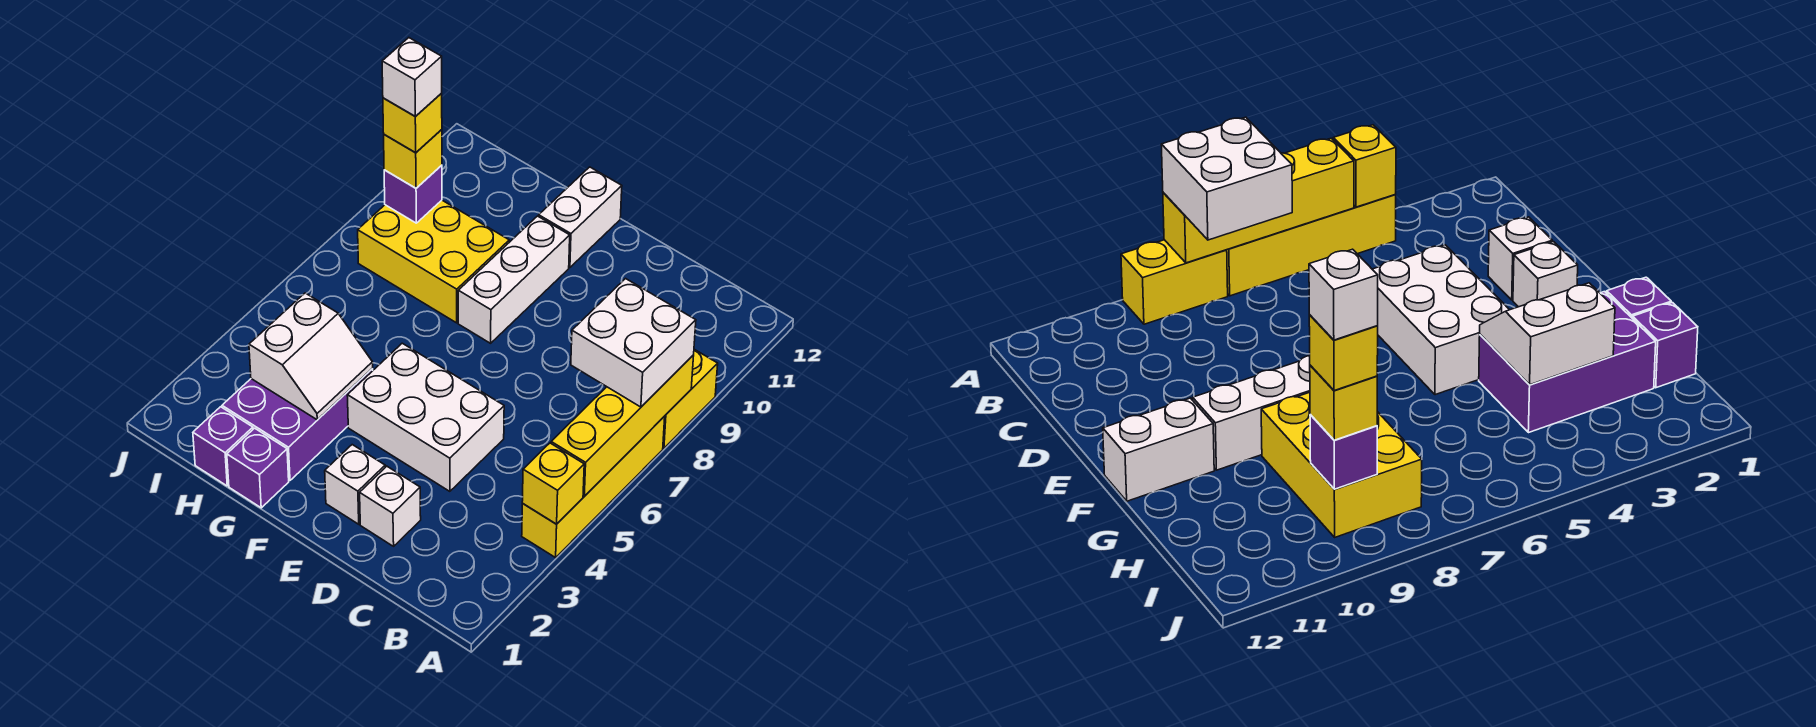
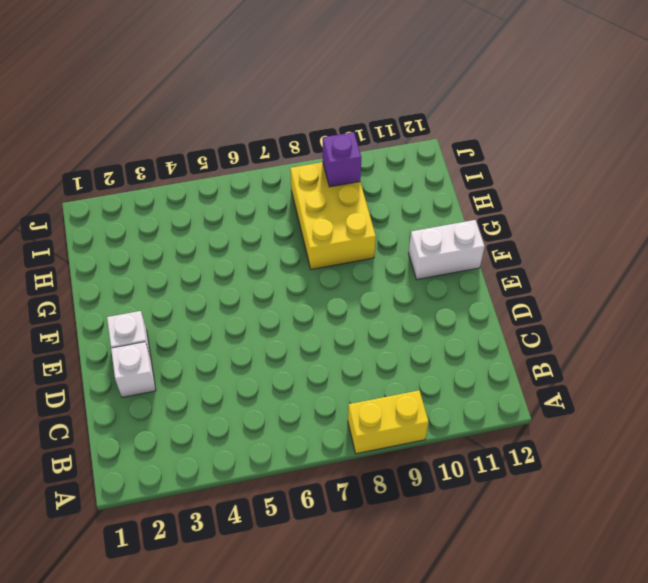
none -> yellow brick A4:A7 level 1
none -> white brick D4:F5 level 1
none -> white brick F8:F10 level 1

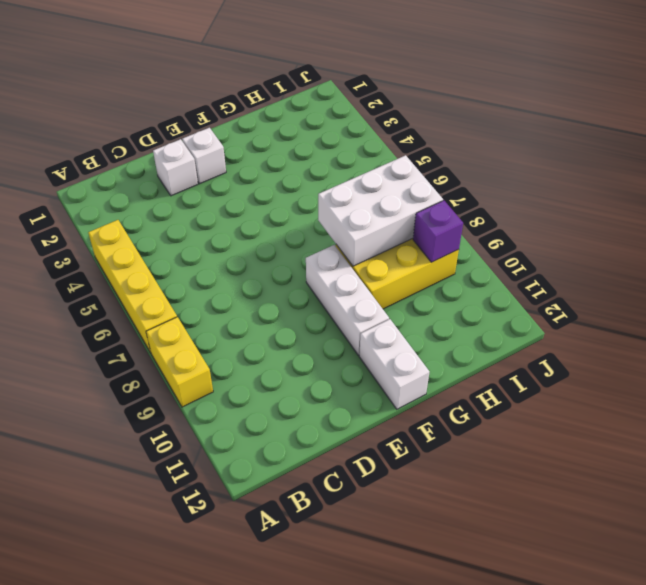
white brick G7:I8 level 2 -> white brick D4:F5 level 1
none -> purple brick G1 level 1
none -> purple brick G2:H4 level 1
none -> purple brick H1 level 1

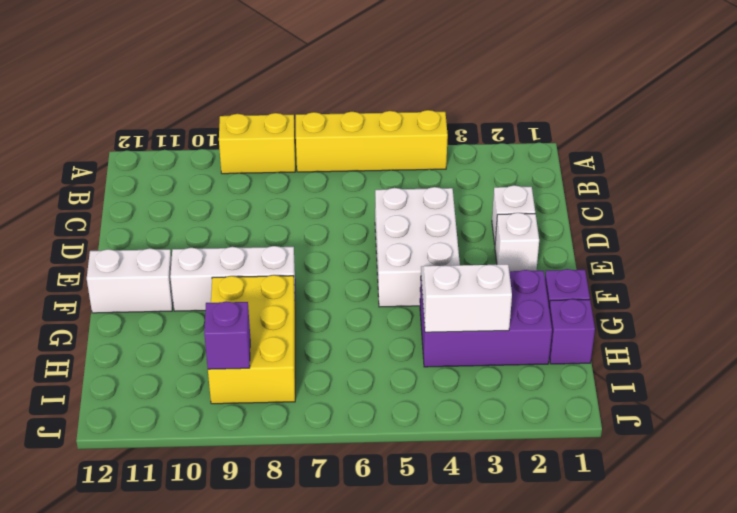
none -> yellow brick A4 level 2
none -> yellow brick A5:A8 level 2
none -> white brick A7:B8 level 3

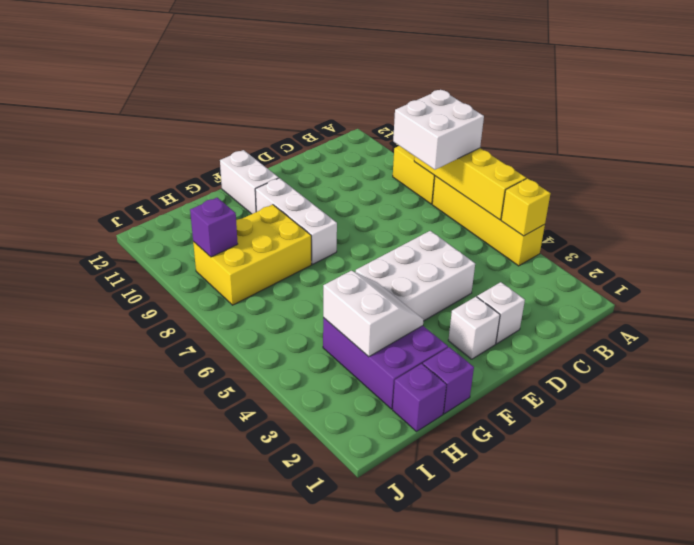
none -> yellow brick I9 level 3
none -> yellow brick I9 level 4
none -> white brick I9 level 5

